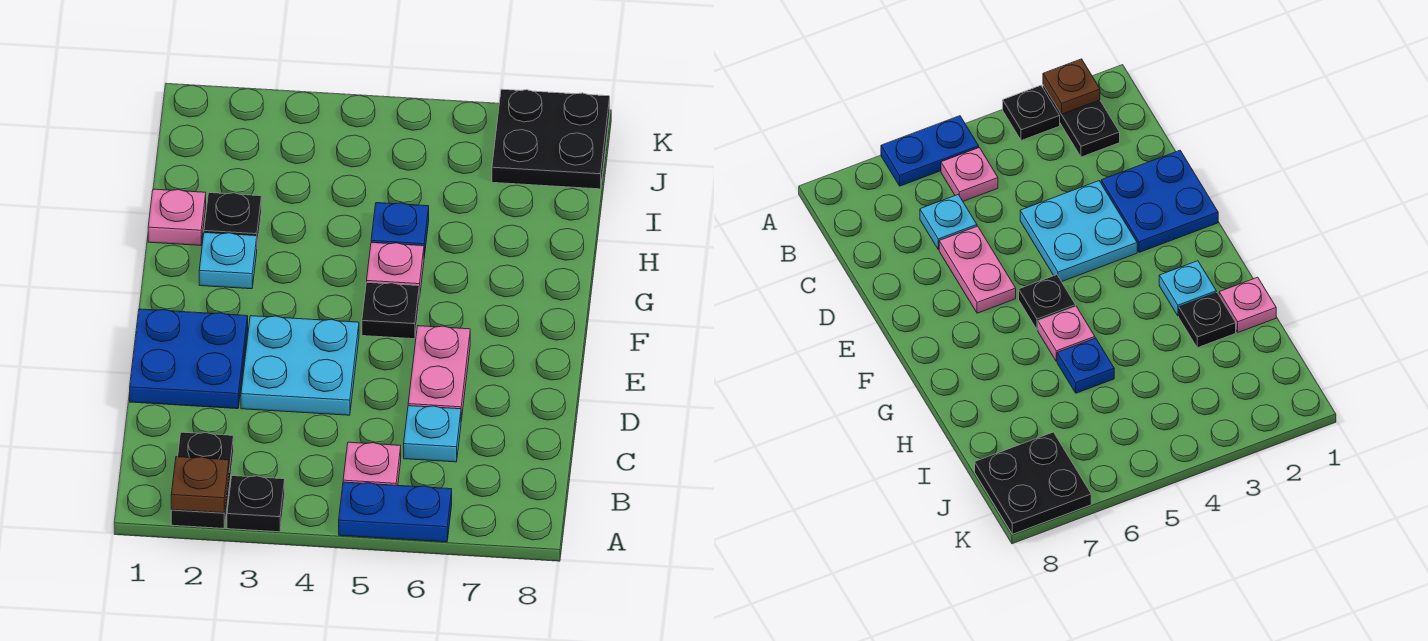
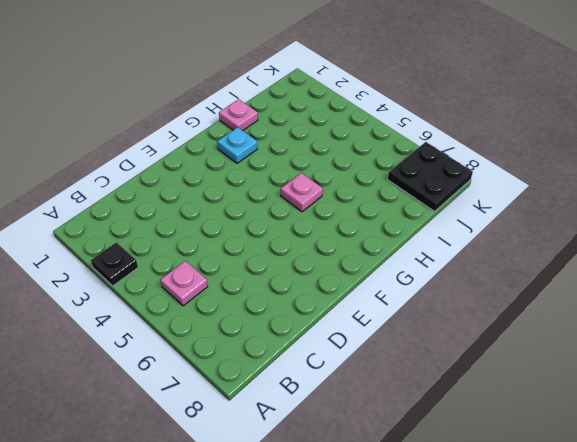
none -> black plate A2:B2 level 1
none -> blue plate A5:A6 level 1
none -> cyan plate C6 level 1

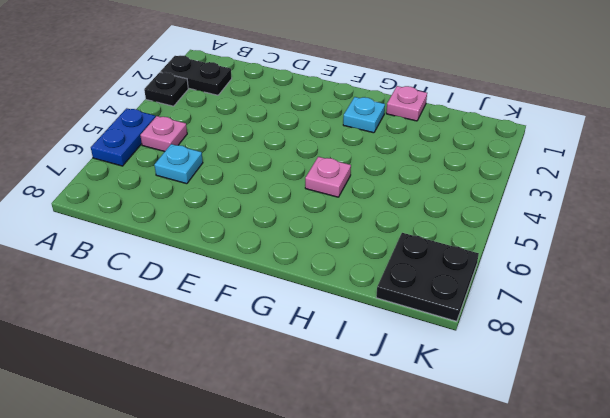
none -> blue plate D1:E2 level 1
none -> cyan plate D3:E4 level 1
none -> pink plate D6:E6 level 1

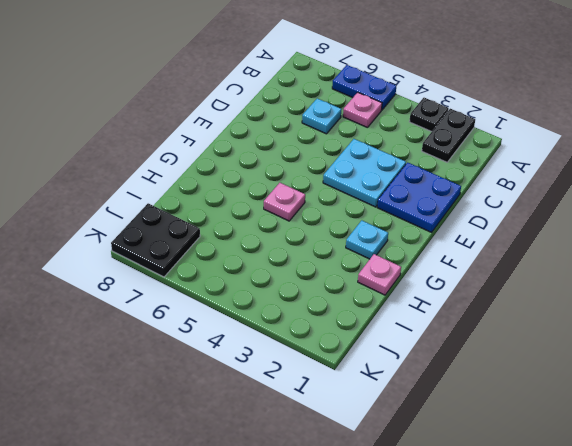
none -> pink plate D6:E6 level 1
none -> black plate F5 level 1
none -> black plate H2 level 1

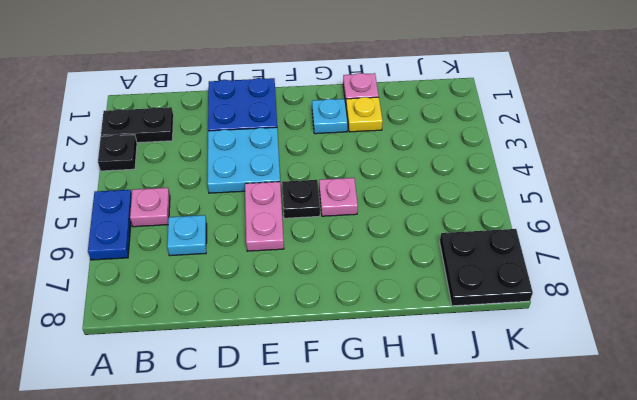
pink plate E5:E6 level 1 -> pink plate D6:E6 level 1
yellow plate H2 level 1 -> black plate H2 level 1
none -> blue plate H5 level 1
none -> brown plate A2 level 2

